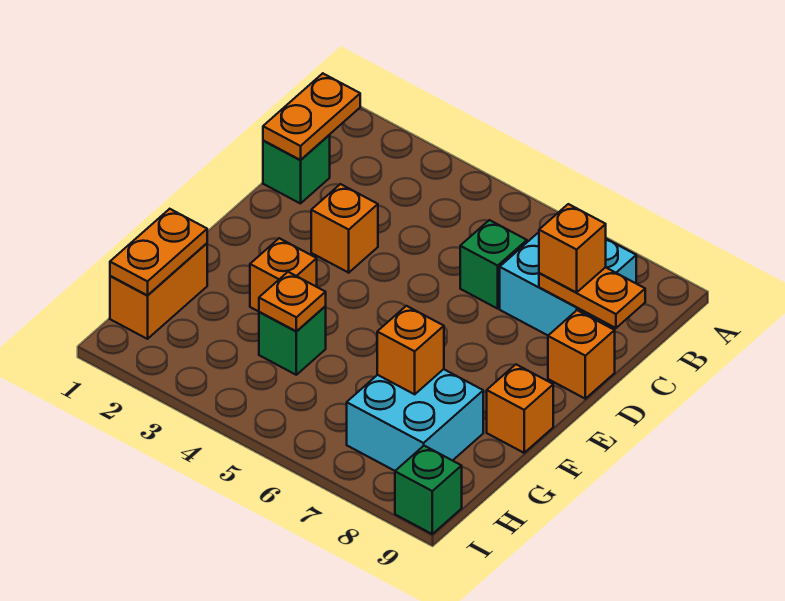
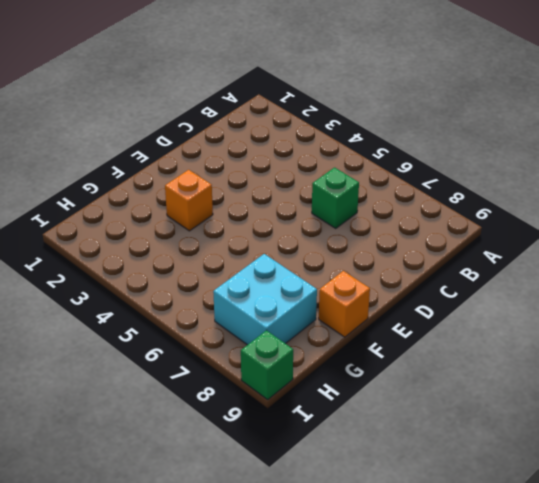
none -> cyan brick B7:C8 level 1
none -> green brick C1 level 1
none -> orange brick D3 level 1

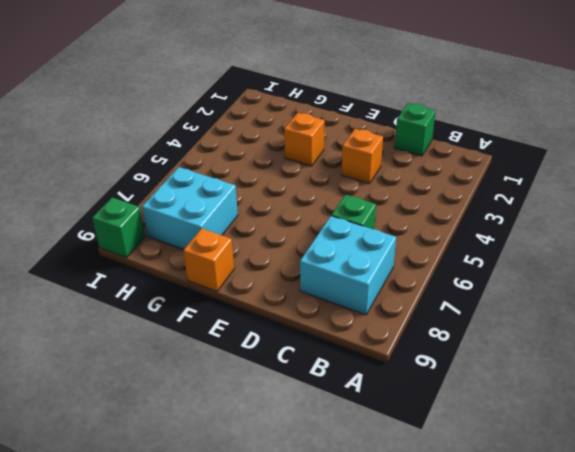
none -> orange brick D9 level 1
none -> orange brick G1:H1 level 1
none -> green brick G4 level 1

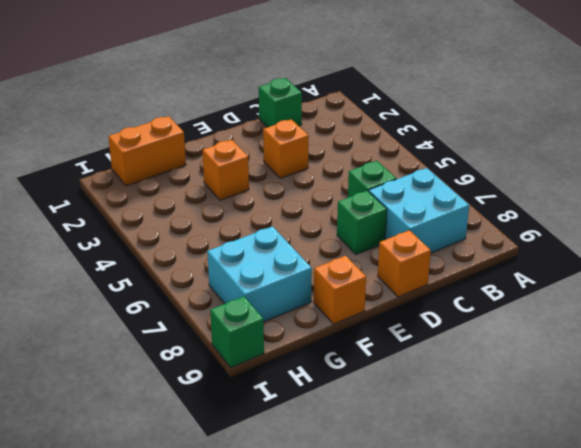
green brick D7 level 1 -> green brick G4 level 1
none -> orange plate B1:C1 level 2
none -> orange plate C8:C9 level 2
none -> orange plate G1:H1 level 2

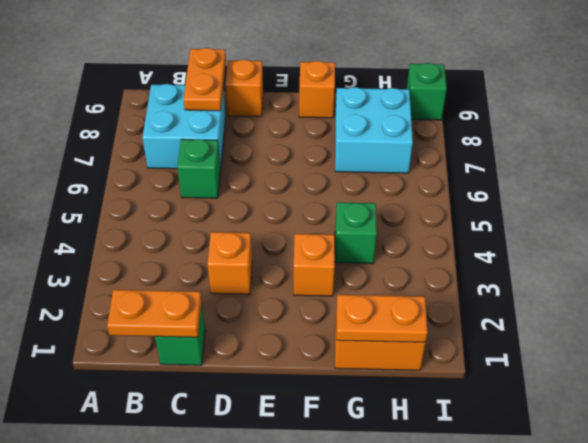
none -> orange plate G4 level 2
none -> orange brick G7 level 2
none -> orange brick C8 level 3

